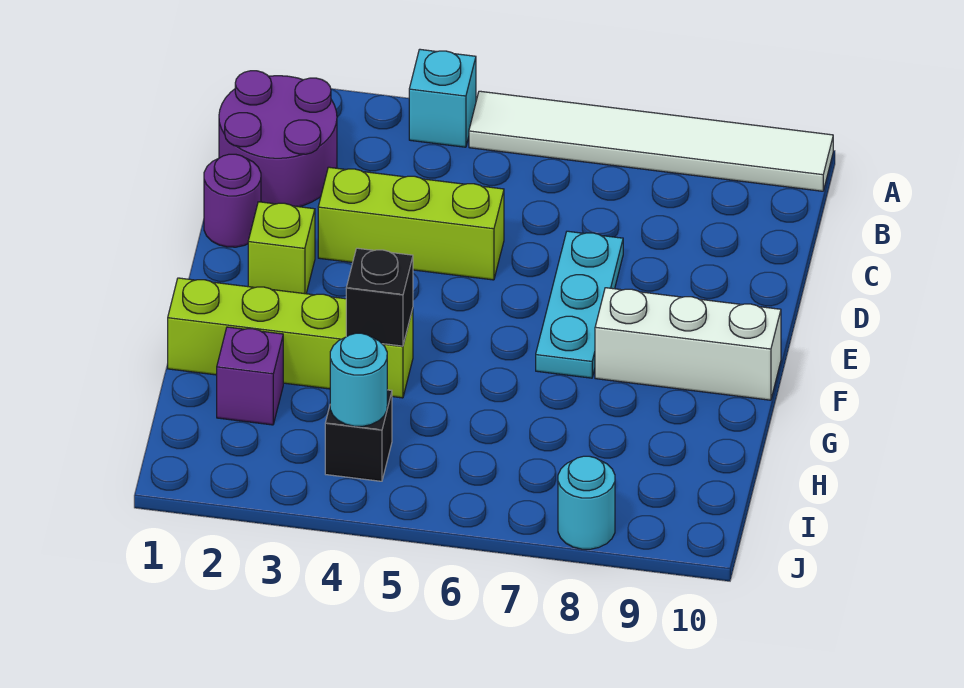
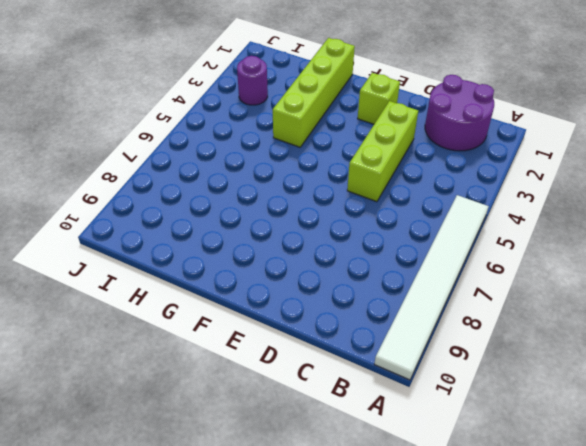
purple round brick I3 level 1 -> purple round brick D1 level 1
none -> cyan brick A4 level 1
none -> cyan plate D7:F7 level 1
none -> white brick F8:F10 level 1

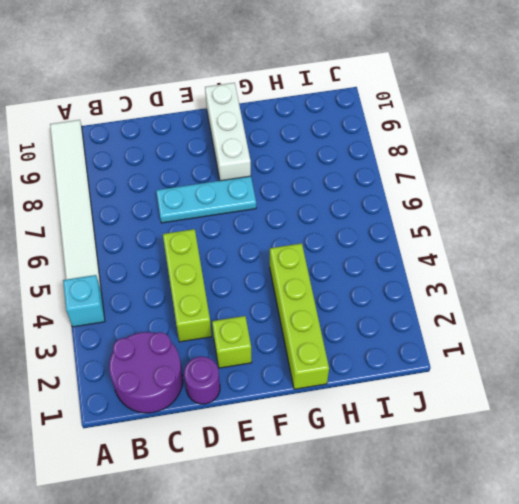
none -> purple brick H2 level 1
none -> black brick I4 level 1
none -> cyan round brick J8 level 1

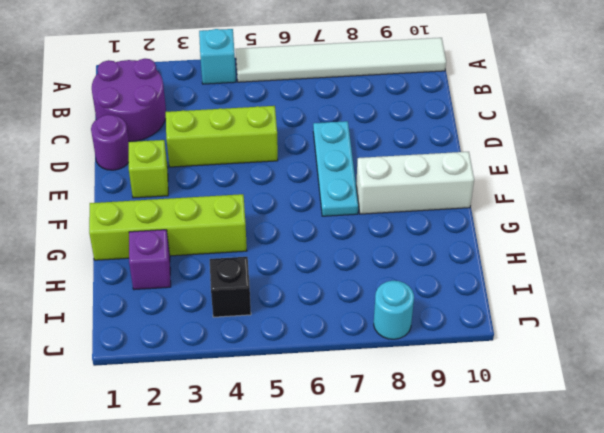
none -> black brick G4 level 2
none -> cyan round brick I4 level 2

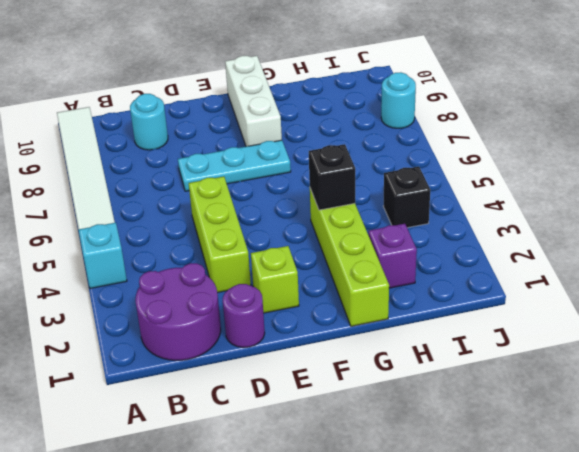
cyan round brick C9 level 1 -> cyan round brick I4 level 2

